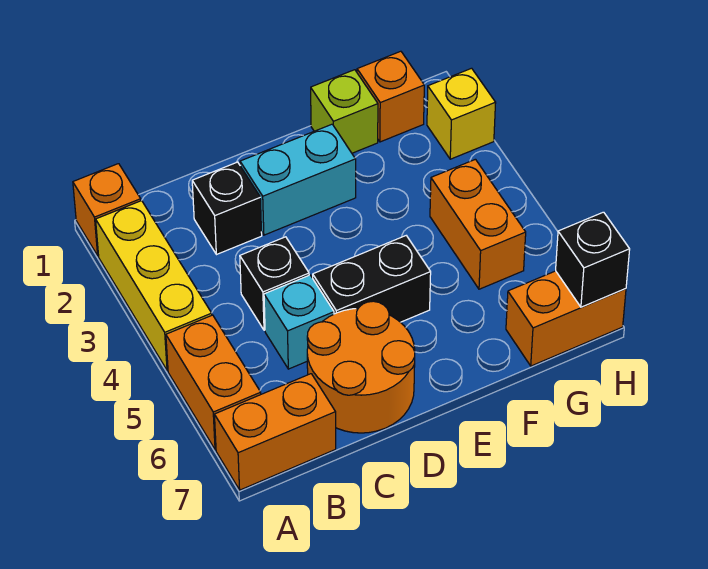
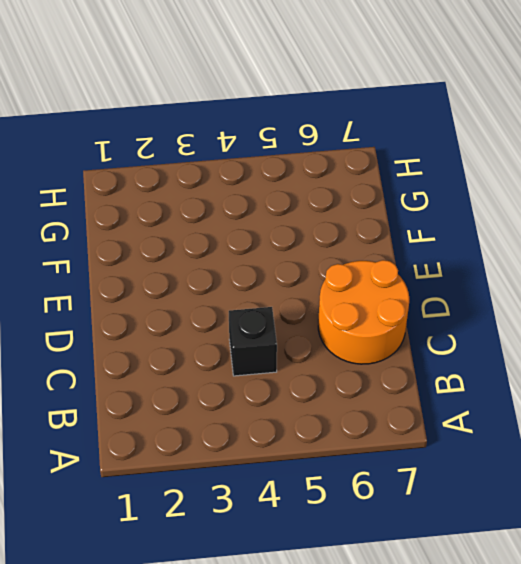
none -> orange brick A1 level 1
none -> yellow brick A2:A4 level 1
none -> orange brick A5:A6 level 1

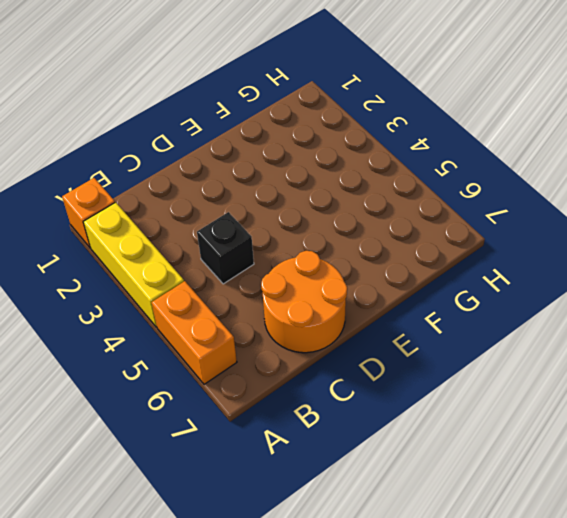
none -> orange brick A7:B7 level 1
none -> black brick C2 level 1
none -> cyan brick C5 level 1

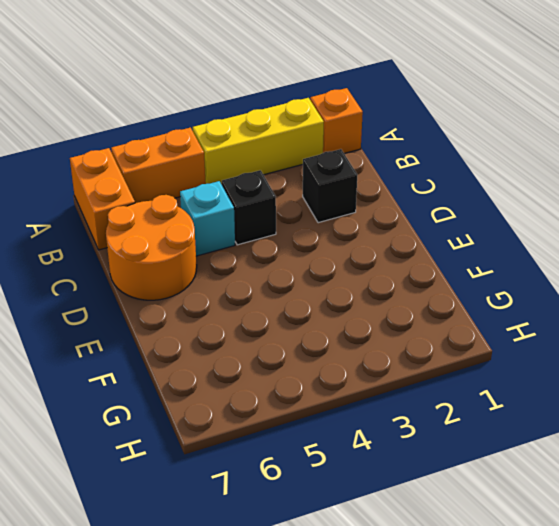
none -> cyan brick D2:E2 level 1
none -> black brick D5:E5 level 1
none -> lime brick F1 level 1

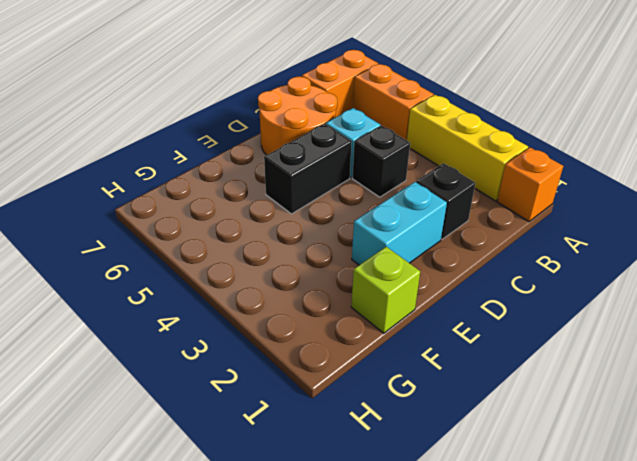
none -> orange brick G1 level 1
none -> orange brick G4:G5 level 1
none -> orange brick G7:H7 level 1

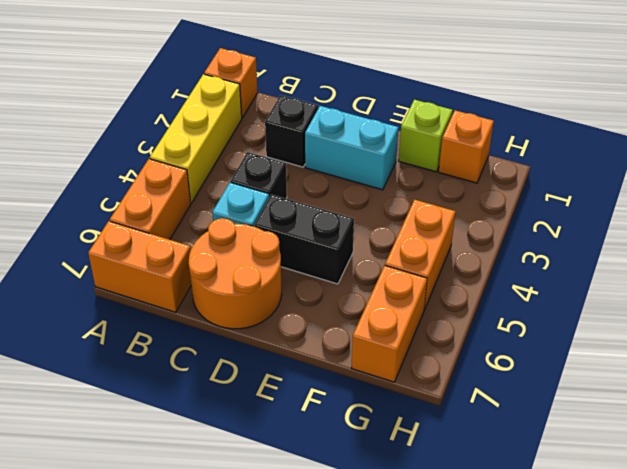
orange brick G6:G7 level 1 -> orange brick G7:H7 level 1
none -> yellow brick H2 level 1
none -> black brick H7 level 2

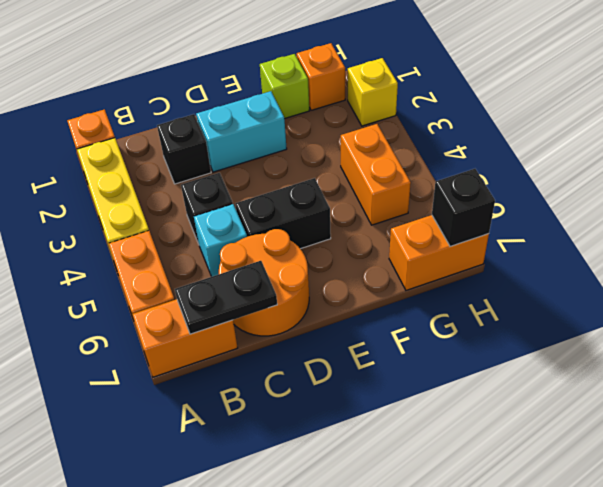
black plate B7:C7 level 2 -> none

